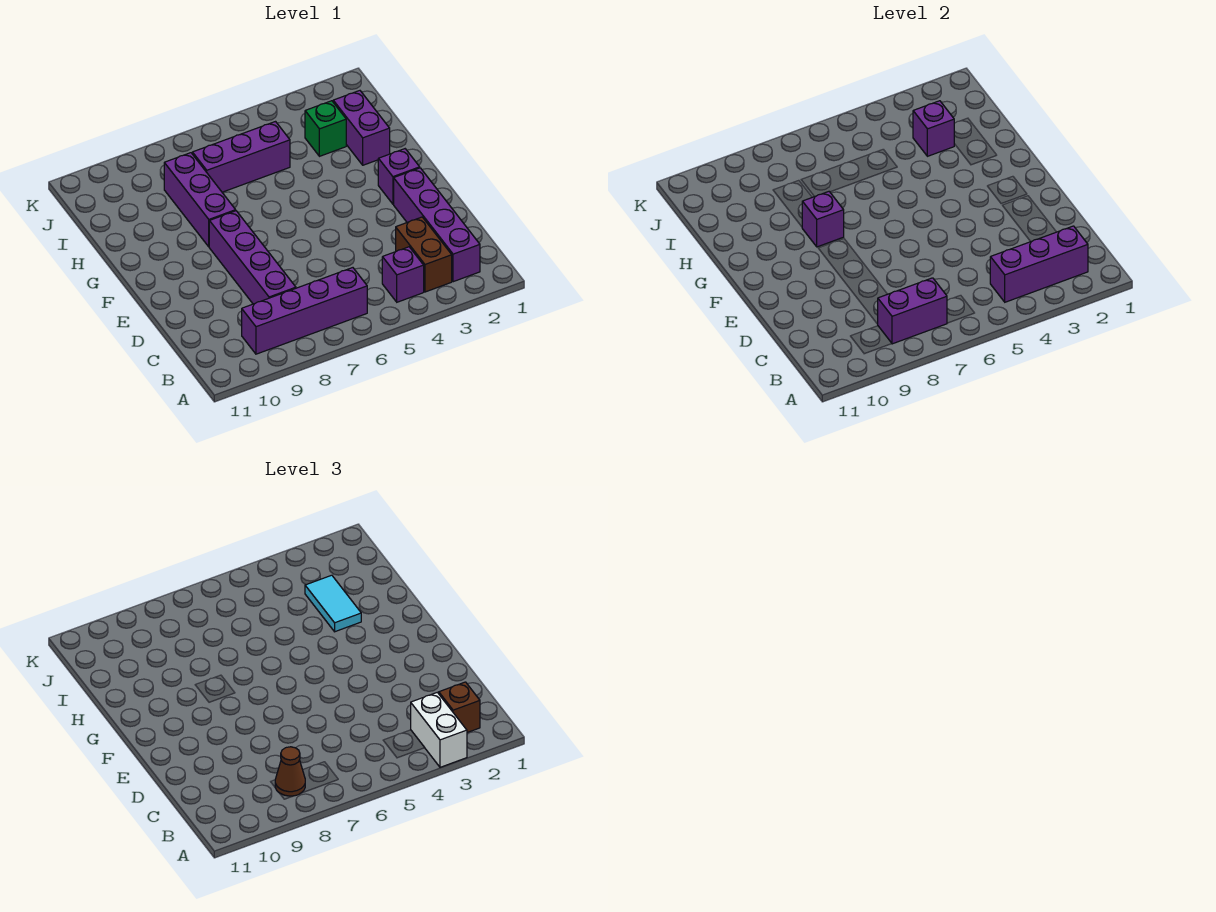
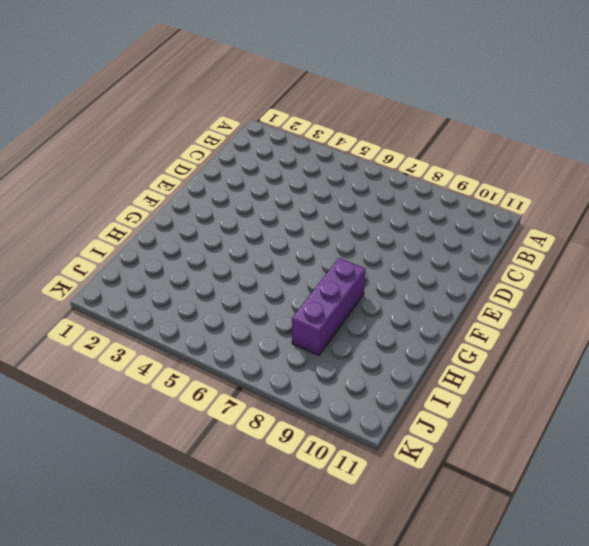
none -> purple brick B2:E2 level 1
none -> brown brick B3:C3 level 1
none -> purple brick B4 level 1

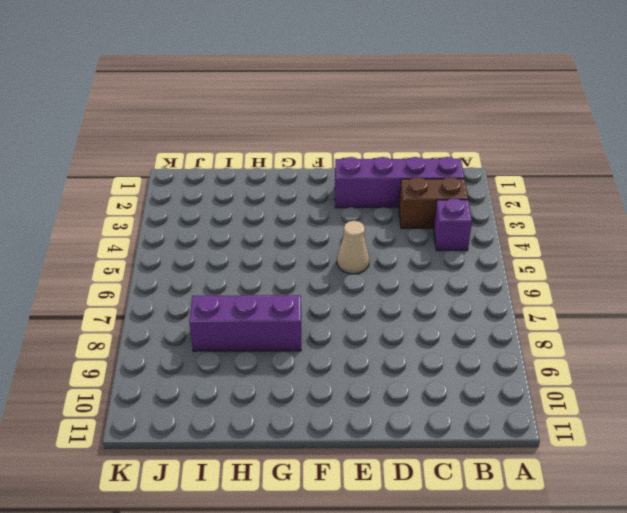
tan cone E5 level 1 -> none
none -> purple brick B6:B9 level 1
none -> purple brick C8:F8 level 1
none -> purple brick F2 level 1

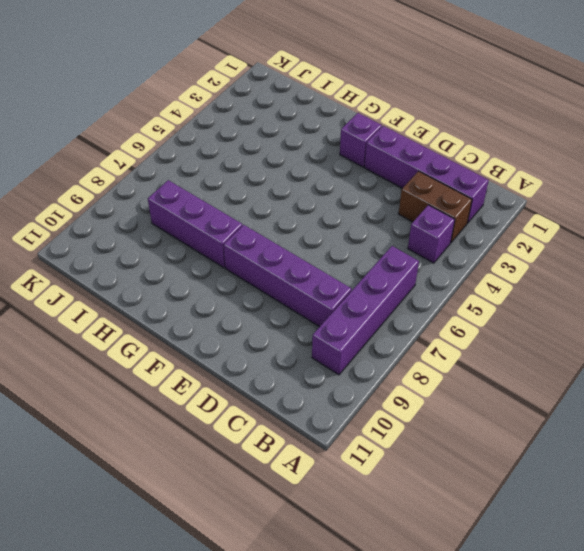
none -> purple brick H2:I2 level 1
none -> green brick I3 level 1
none -> purple brick I5:I7 level 1

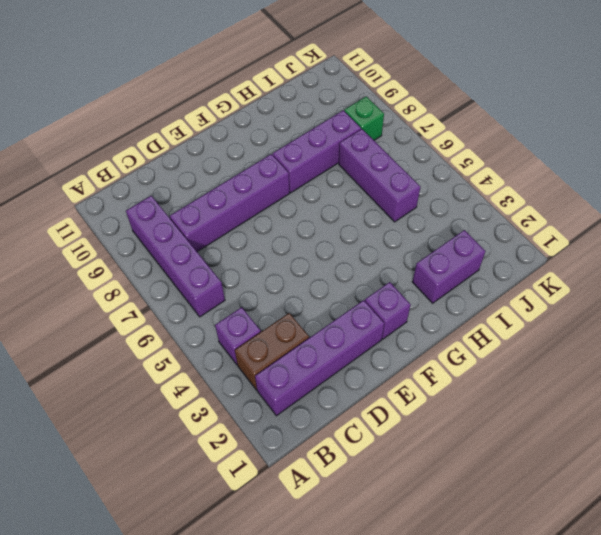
green brick J8 level 1 -> green brick I3 level 1
none -> purple brick B2:B4 level 2
none -> purple brick B7:B8 level 2
none -> purple brick G8 level 2

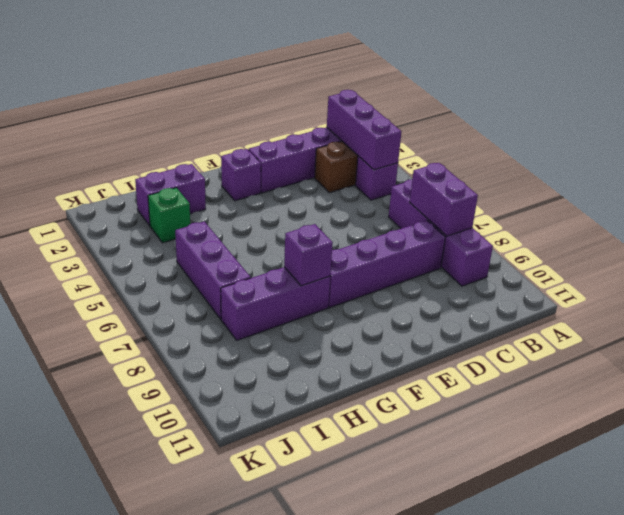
none -> purple brick I3 level 2
none -> white brick A3:B3 level 3
none -> brown brick B2 level 3

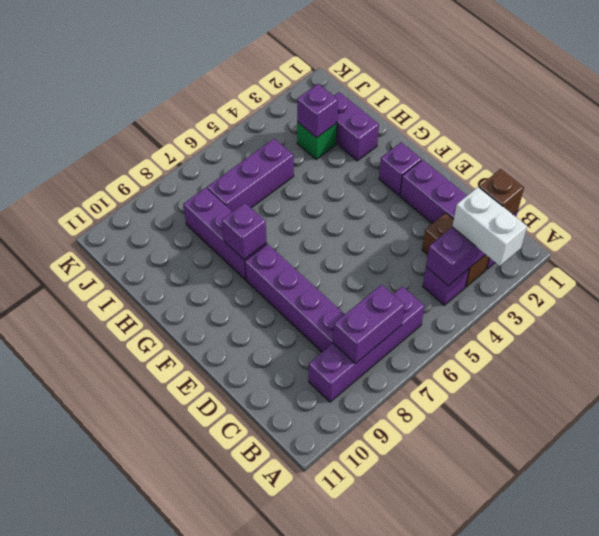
none -> brown cone B8 level 3
none -> cyan tile H3:I3 level 3

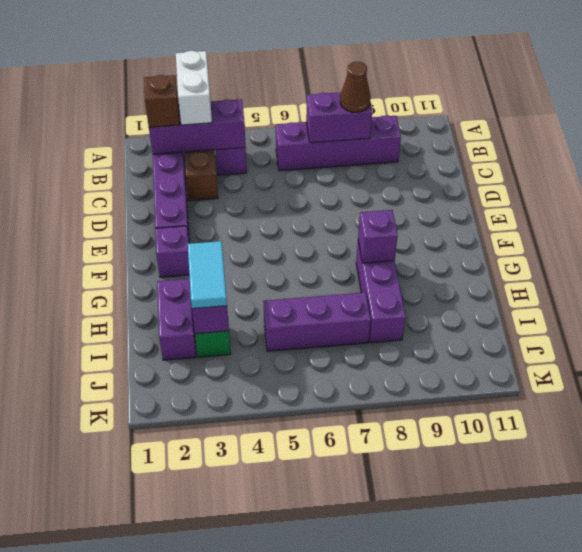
none -> purple brick C8:F8 level 1

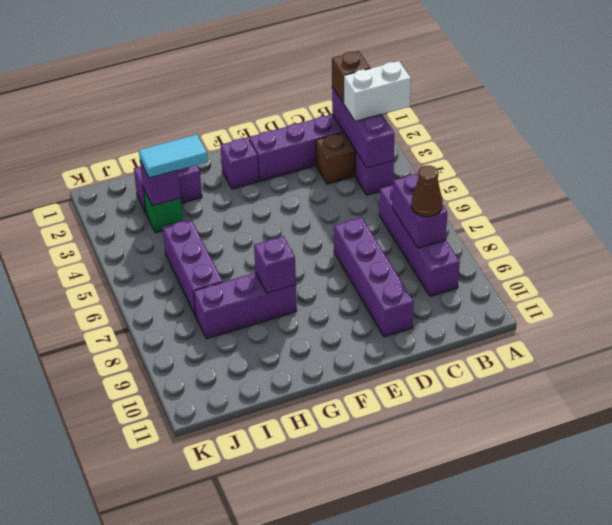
purple brick D7:D10 level 1 -> purple brick C8:F8 level 1

